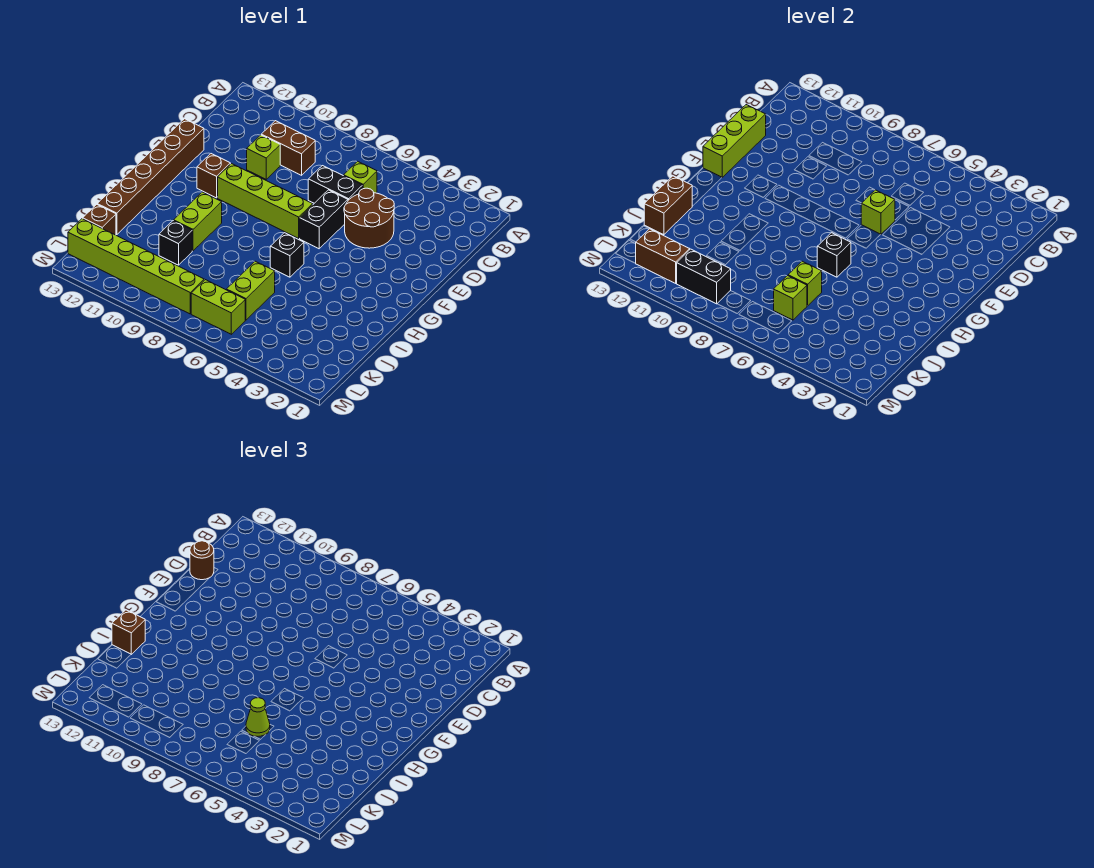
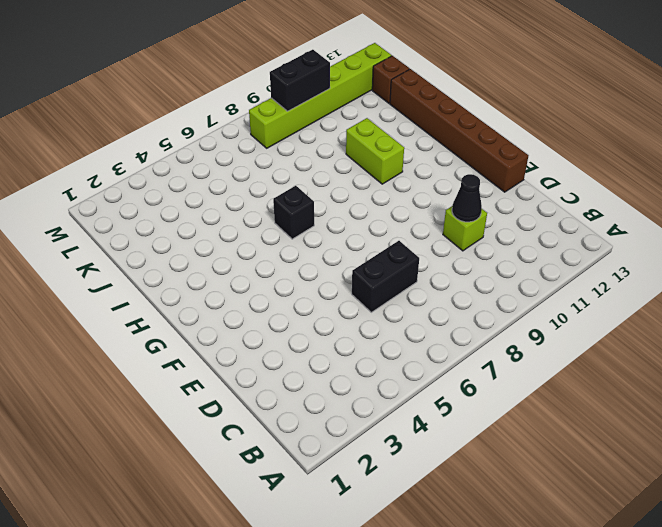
black cone D10 level 2 -> none
none -> lime brick C6 level 1
none -> brown brick C9:C10 level 1
none -> brown round brick D4:E5 level 1

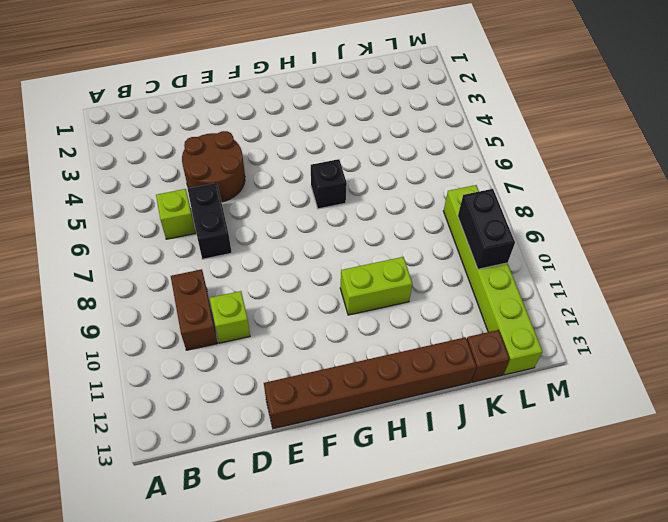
none -> black brick E6:F6 level 1
none -> lime brick F7:F10 level 1
none -> brown brick F11 level 1

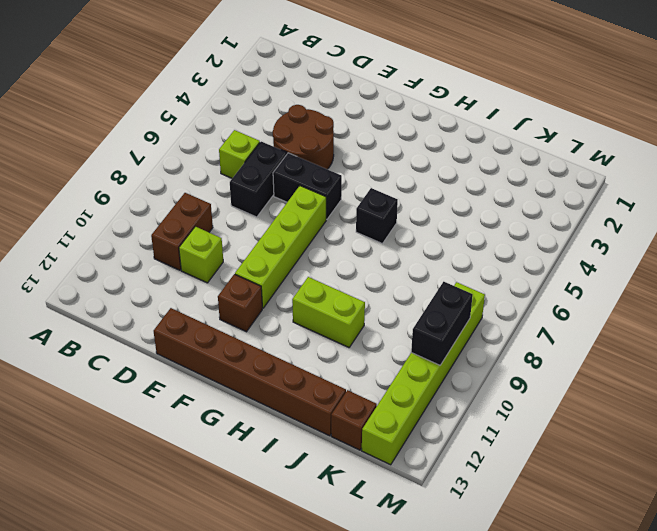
none -> lime brick J6:K6 level 1
none -> black brick J10 level 1
none -> lime brick L6:L7 level 1

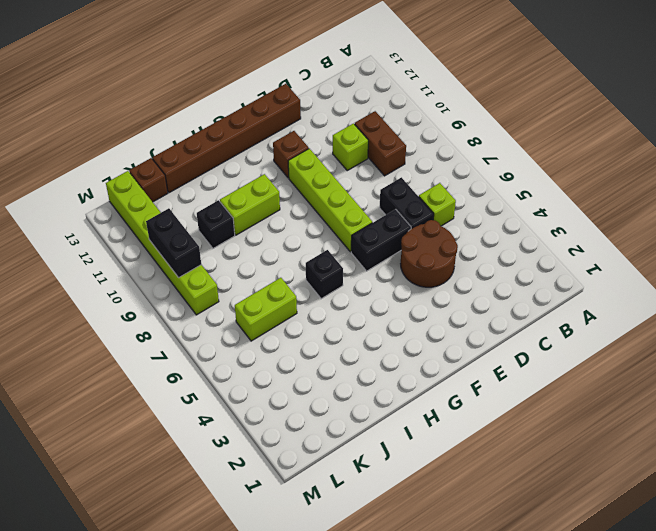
none -> lime brick L6:L7 level 1
none -> lime brick D13:F13 level 2
none -> lime brick E6 level 2

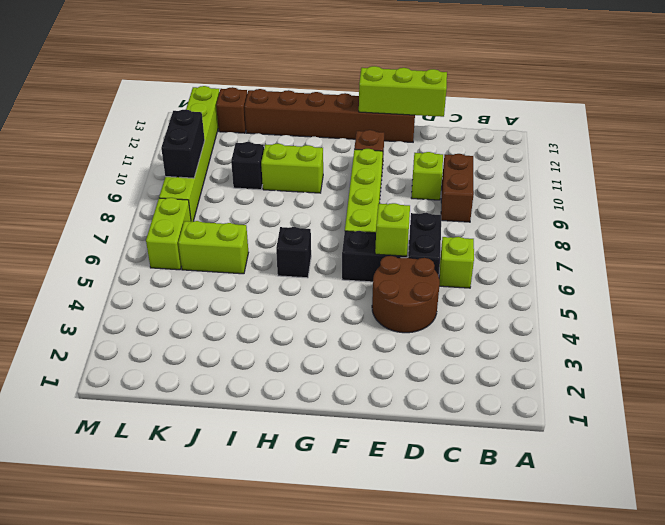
none -> black brick H6 level 2
none -> brown brick I13:J13 level 2
none -> lime brick J6 level 2

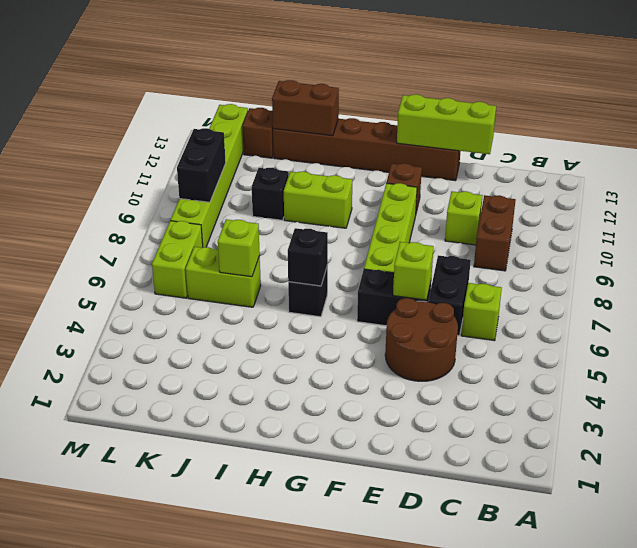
none -> lime brick K6 level 2
none -> brown brick L11:L12 level 2
none -> brown round brick D13 level 3

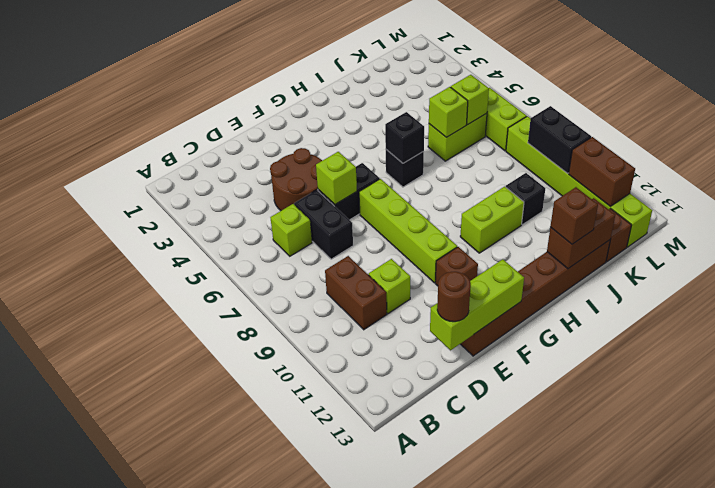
none -> lime cone J6 level 3

